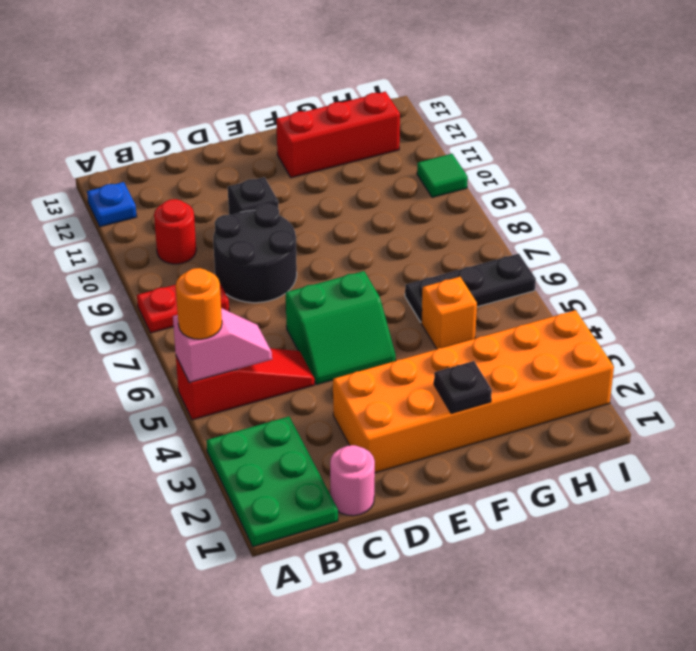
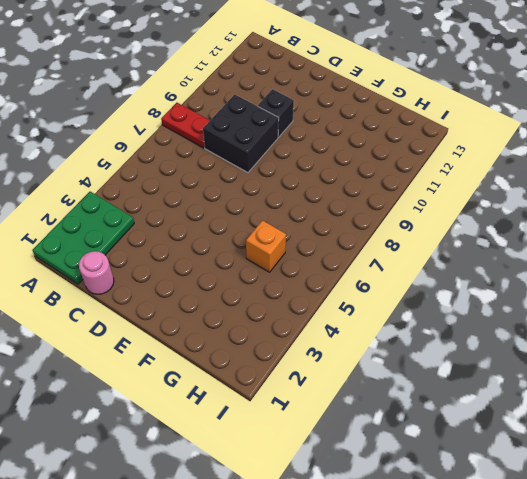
black brick C8:D9 level 1 -> black round brick C8:D9 level 1
none -> red slope A5:C5 level 1 top A
none -> blue plate A12 level 1
none -> red round brick B10 level 1

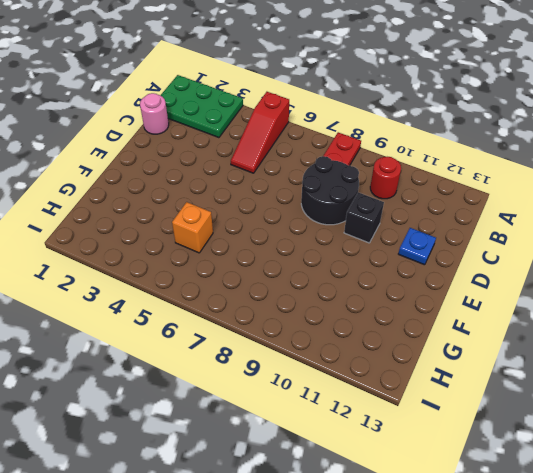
blue plate D12 level 1 -> blue plate A12 level 1
none -> orange brick D2:I3 level 1
none -> green slope D5:E6 level 1 top 6
none -> red brick F12:H12 level 1

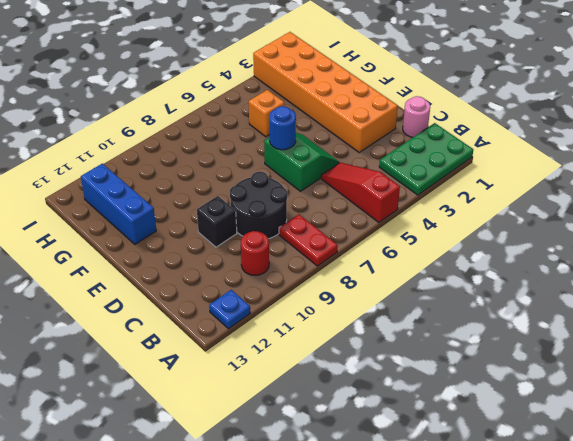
blue round brick E6 level 2 -> none
blue brick F12:H12 level 1 -> red brick F12:H12 level 1
none -> black plate G6:I6 level 1
none -> green tile I10 level 1
none -> pink slope A5:B5 level 2 top A

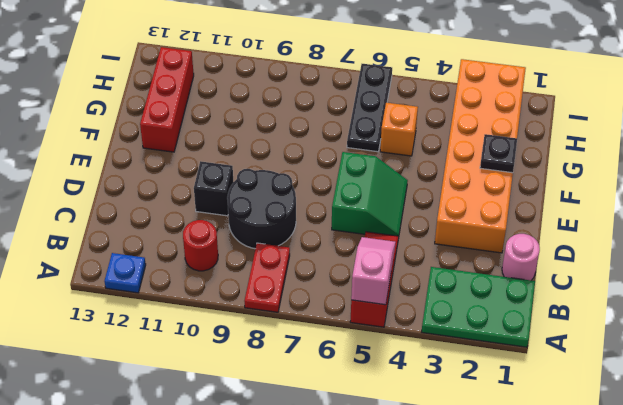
none -> green tile I10 level 1
none -> orange round brick A5 level 3

